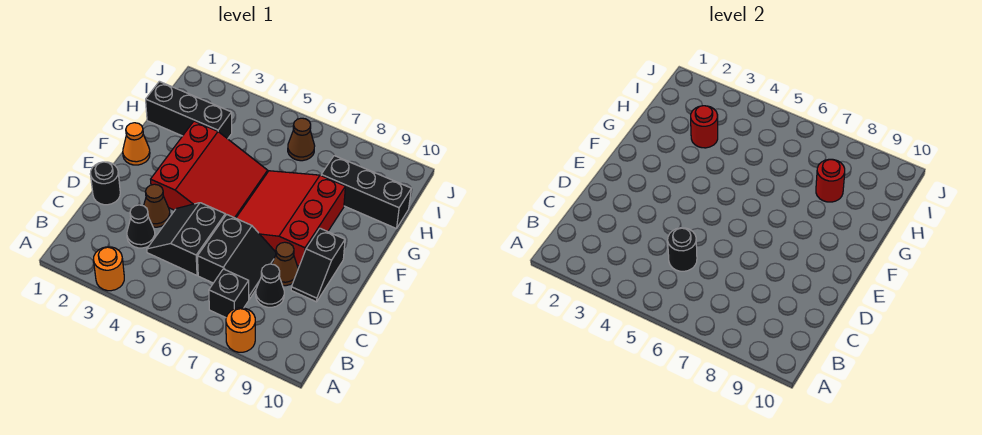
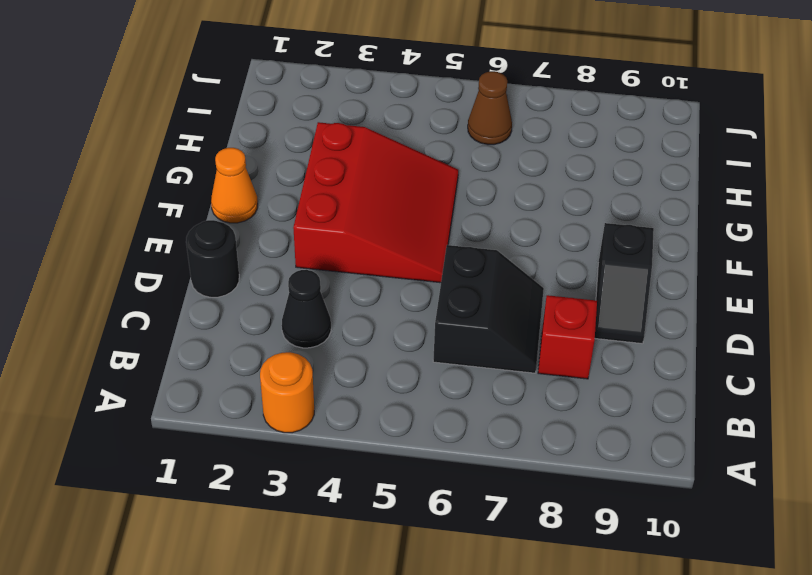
red brick C8 level 1 -> black cone C8 level 1
none -> orange round brick A8 level 1
none -> black brick B7 level 1
none -> black slope C4:D5 level 1 top 5

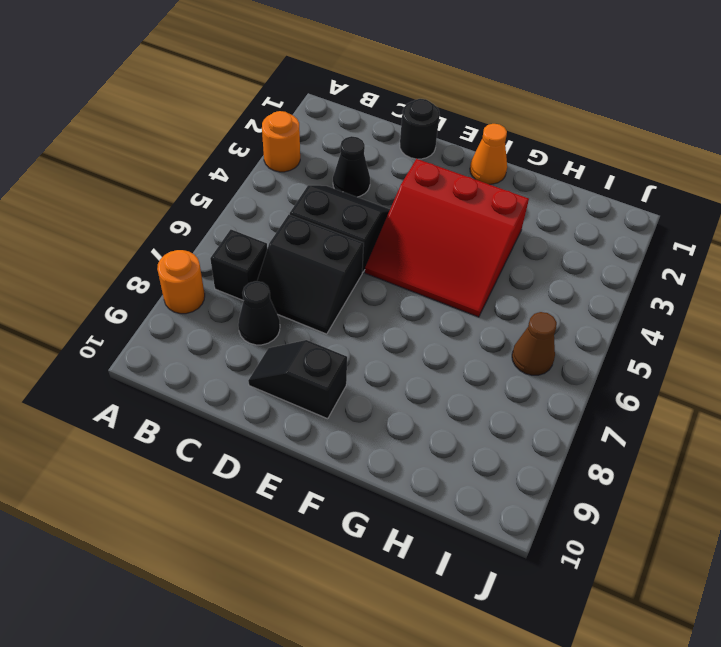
none -> brown cone D3 level 1
none -> brown cone D8 level 1
none -> red slope E6:G8 level 1 top 8

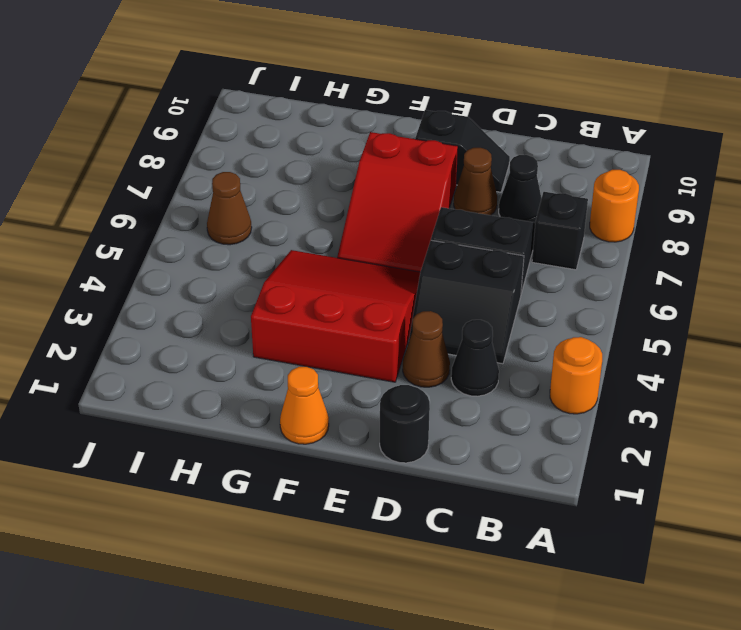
red slope E6:F8 level 1 top 8 -> red slope E6:G8 level 1 top 8
none -> black brick H1:H3 level 1
none -> black brick H8:H10 level 1
none -> black round brick C5 level 2

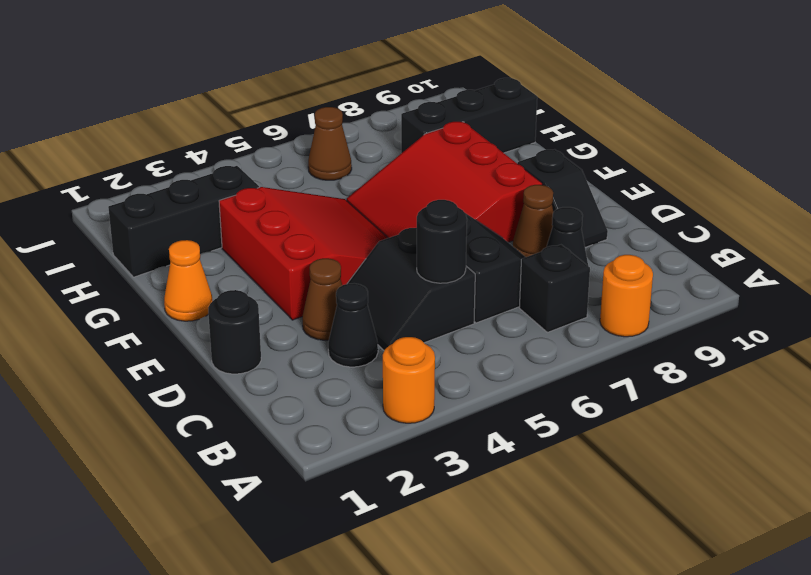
none -> red round brick H3 level 2
none -> red round brick H8 level 2

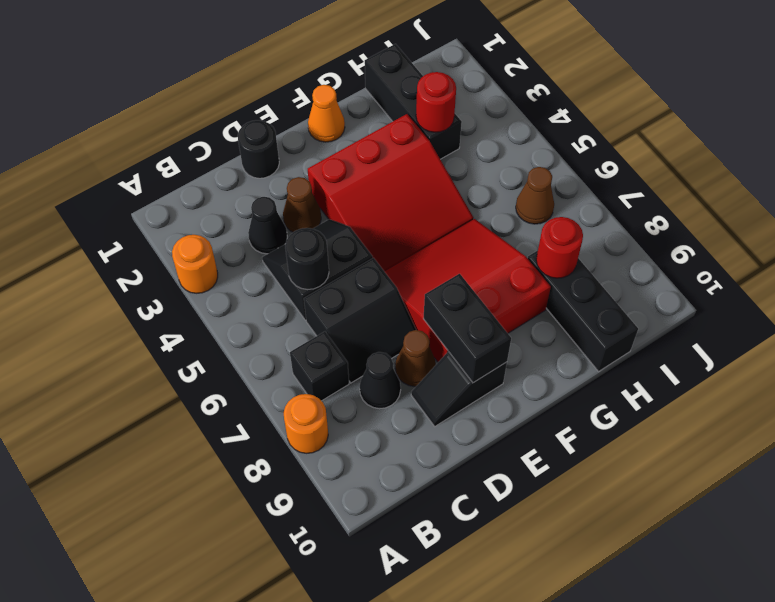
black brick E8:E9 level 2 -> none

